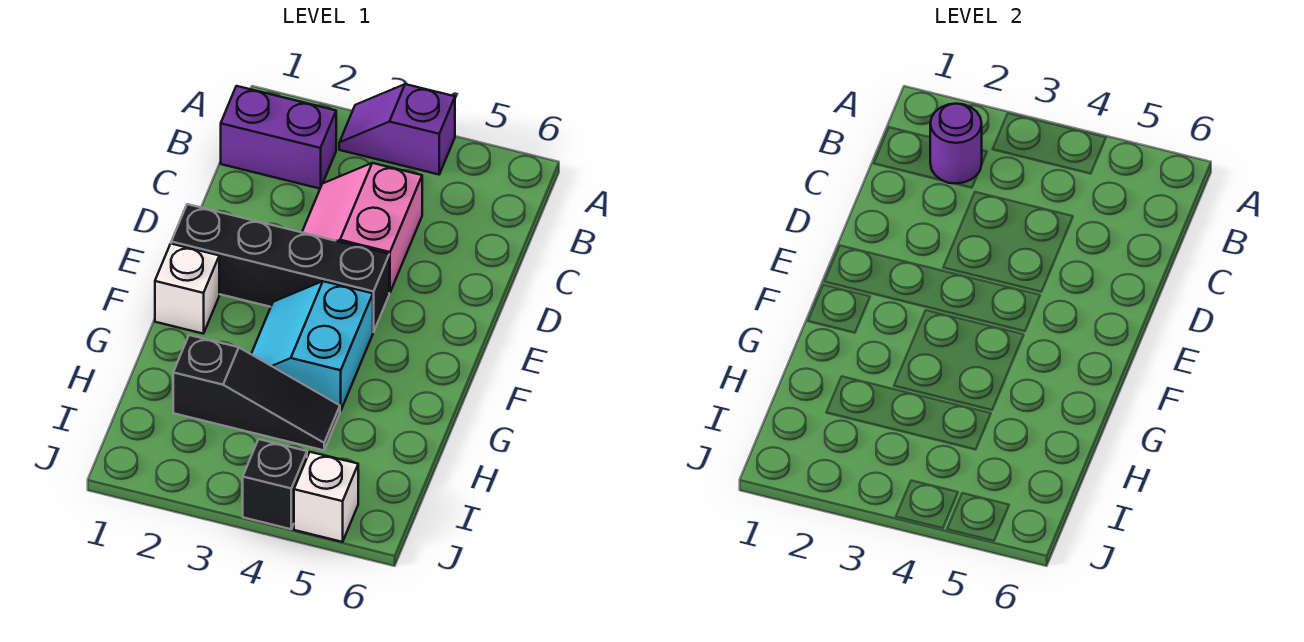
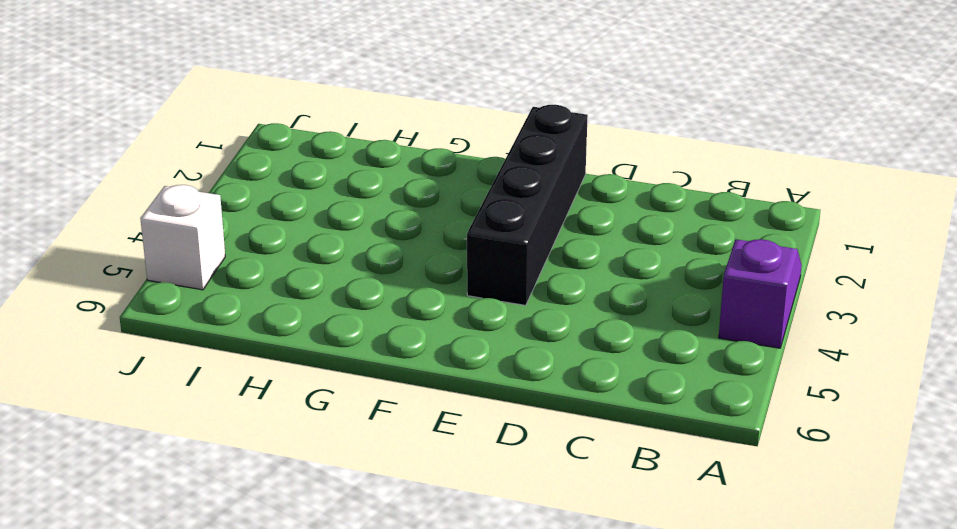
none -> purple brick B1:B2 level 1
none -> pink slope C3:D4 level 1 top 4

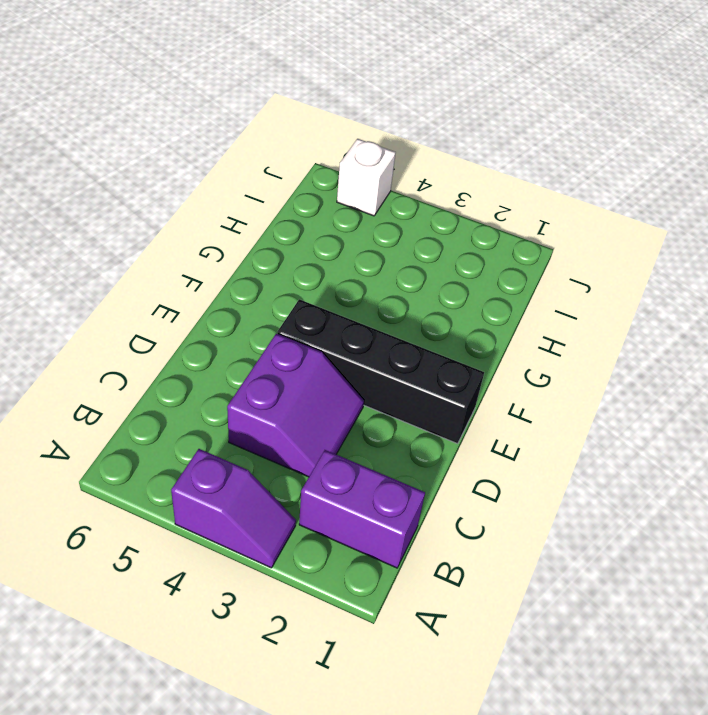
purple slope C3:D4 level 1 top 4 -> pink slope C3:D4 level 1 top 4
none -> white brick F1 level 1
none -> cyan slope F3:G4 level 1 top 4

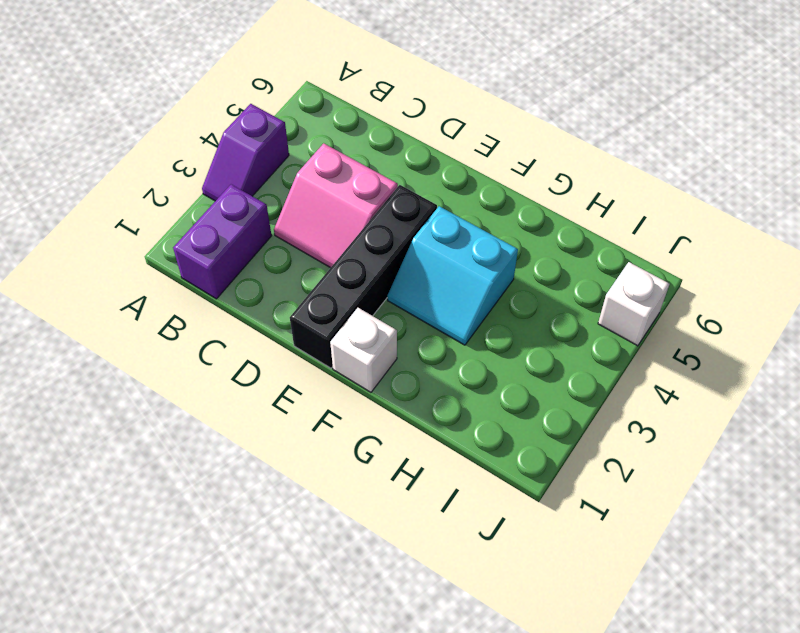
none -> black slope H2:H4 level 1 top 2
none -> black brick J4 level 1

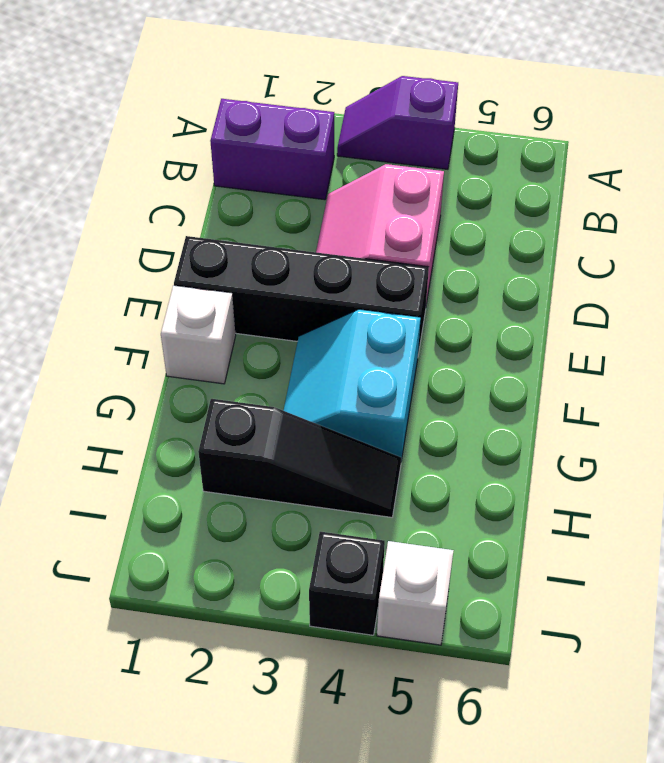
none -> purple round brick B2 level 2

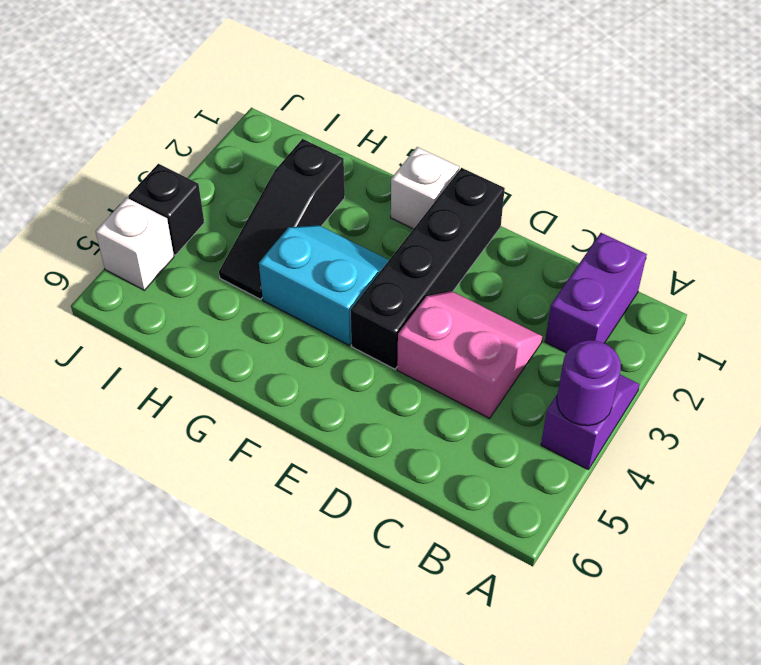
purple round brick A4 level 2 -> purple round brick B2 level 2

